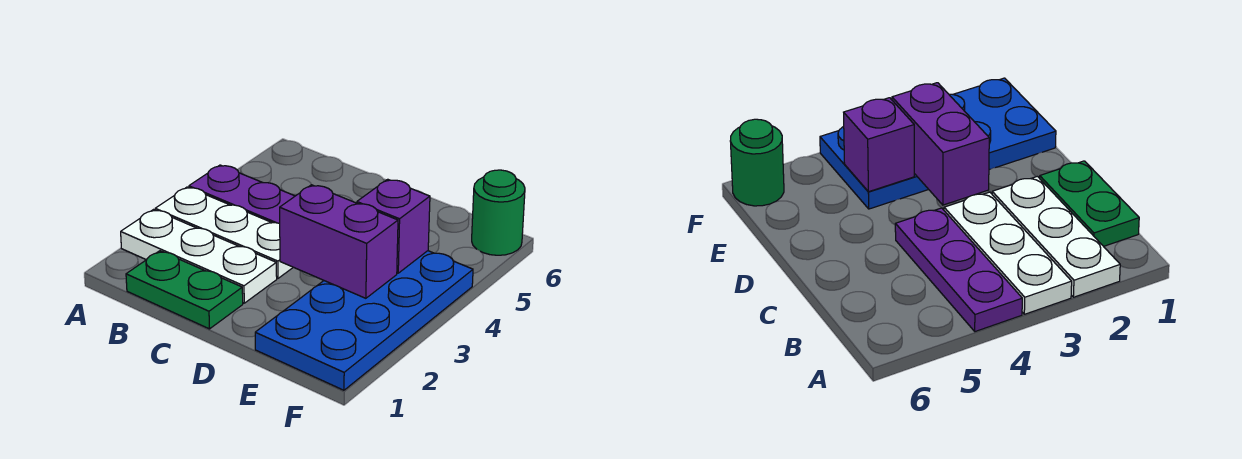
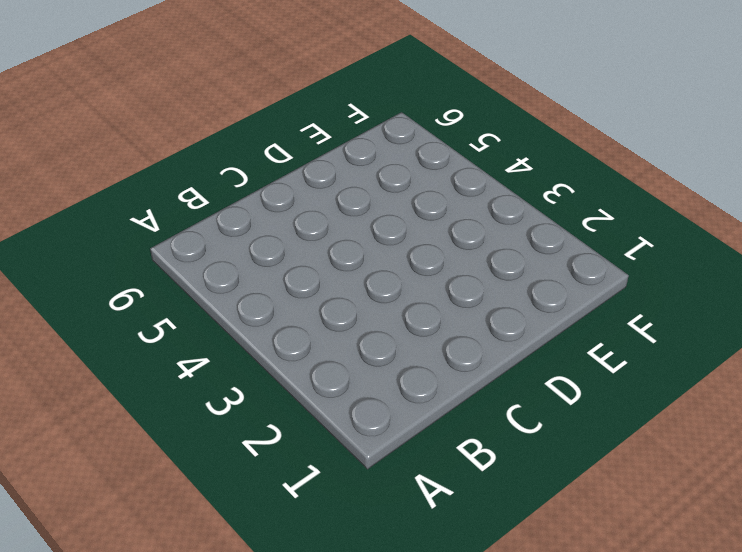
none -> white plate A2:C2 level 1
none -> white plate A3:C3 level 1

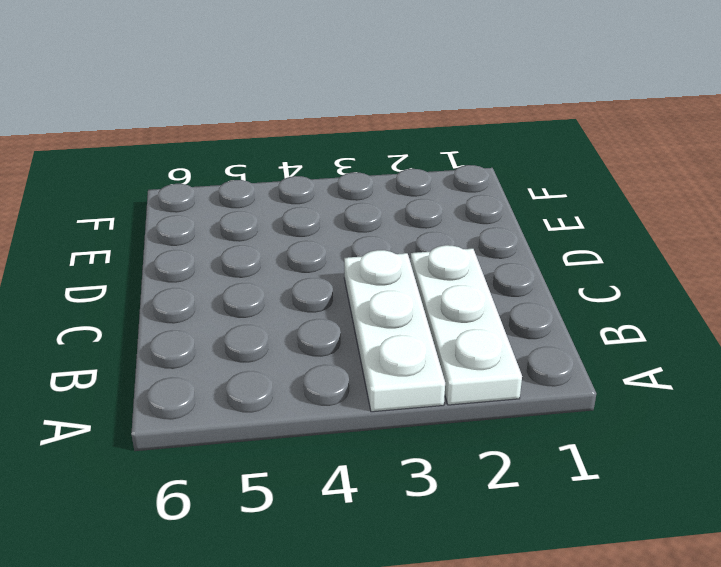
none -> purple plate A4:C4 level 1
none -> green plate B1:C1 level 1

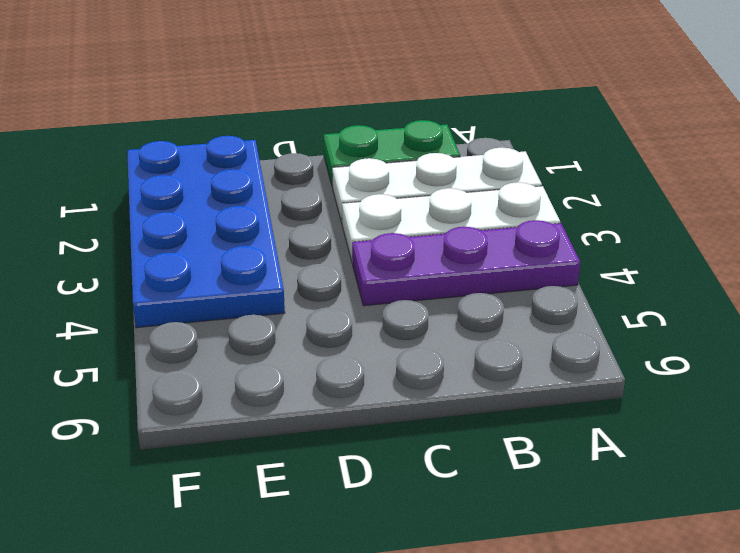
none -> green round brick F6 level 1
none -> purple brick D3:E3 level 2

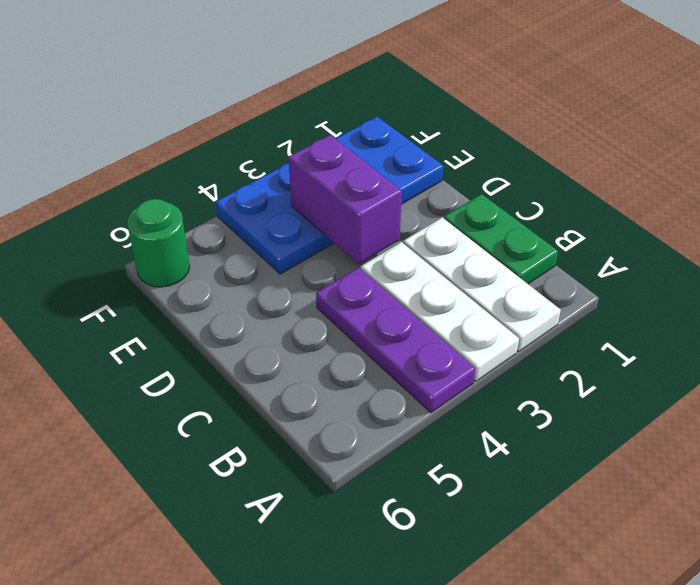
none -> purple brick E4 level 2

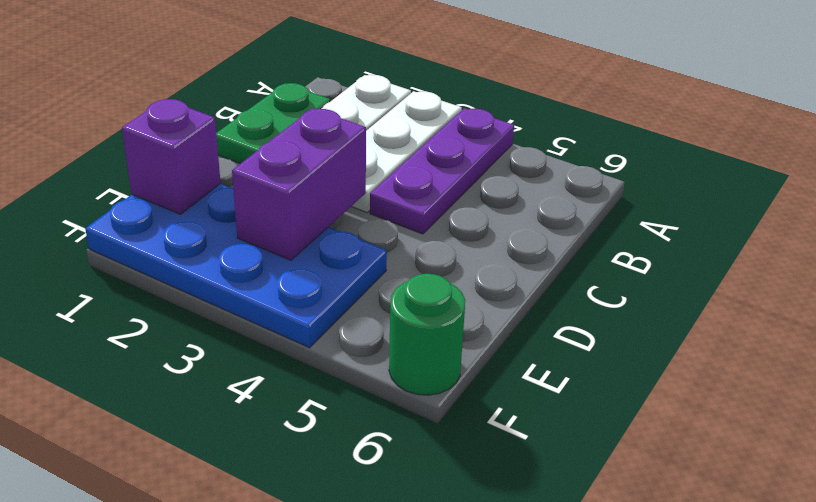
purple brick E1 level 2 -> purple brick E4 level 2

